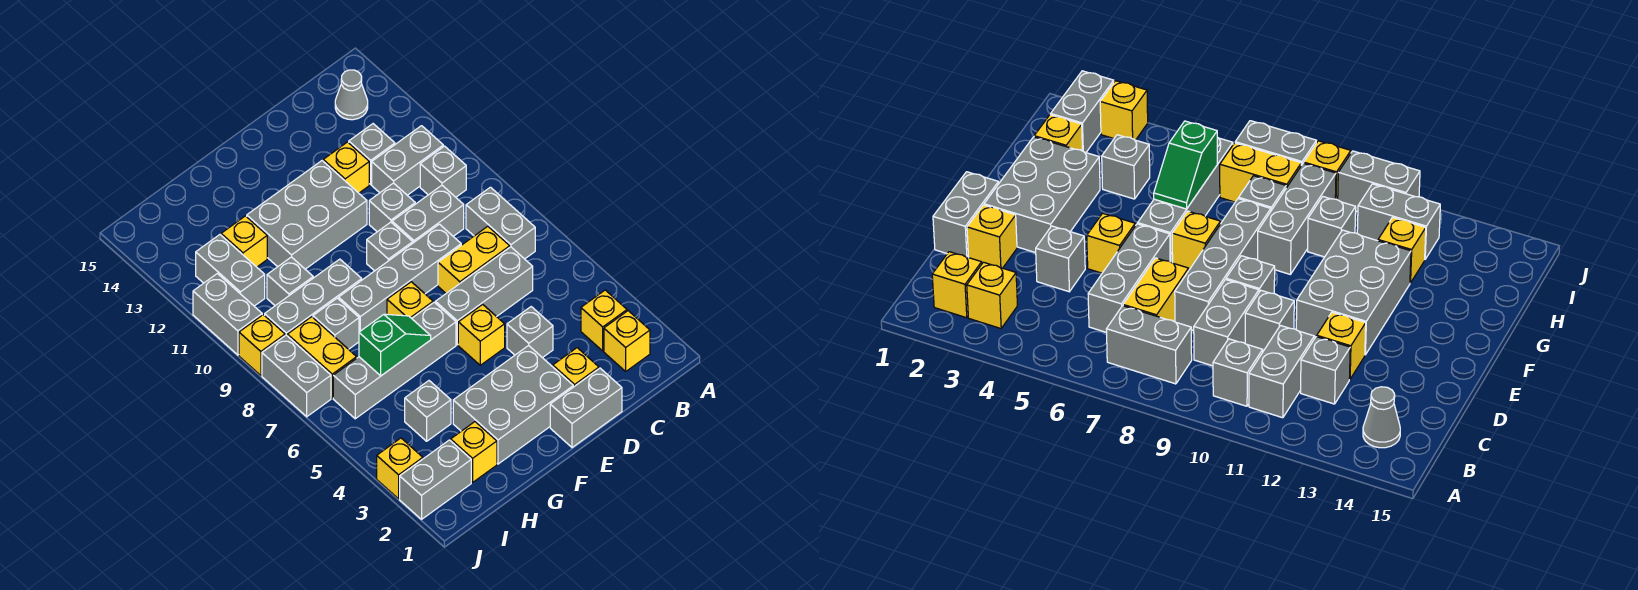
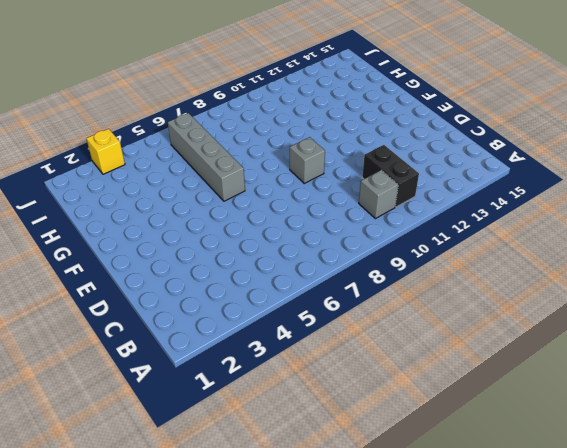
black brick B11:C11 level 1 -> grey brick B11:C11 level 1
none -> yellow brick B2 level 1
none -> yellow brick B3 level 1
none -> grey brick B7:B8 level 1
none -> grey cone B14 level 1

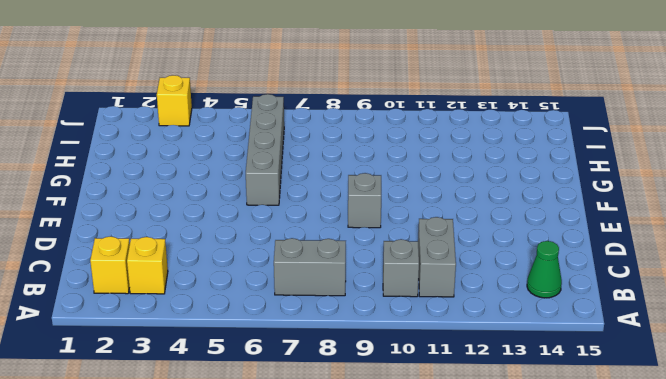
green cone B14 level 1 -> grey cone B14 level 1
none -> grey brick C6:E6 level 1
none -> yellow brick C7:D7 level 1
none -> grey brick C9:D9 level 1
none -> grey brick C12 level 1

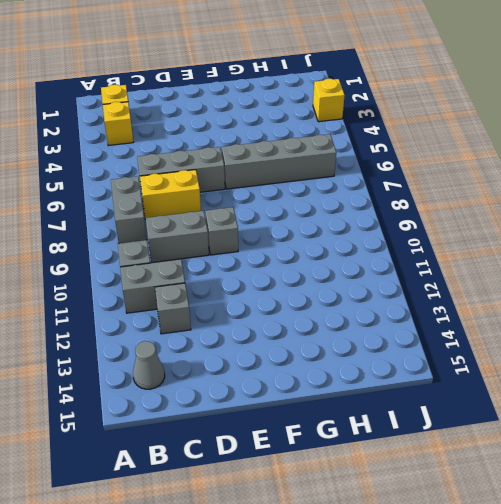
none -> grey brick D1:E1 level 1
none -> yellow brick D2 level 1
none -> grey brick D4 level 1
none -> grey brick D8:G8 level 1

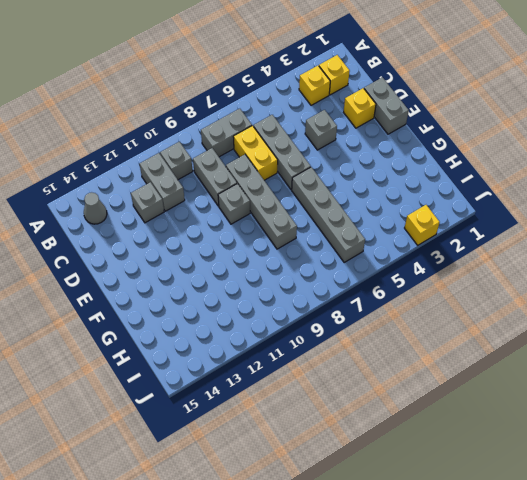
none -> grey brick D10 level 1
none -> yellow brick D12 level 1
none -> grey brick E2:G3 level 1
none -> yellow brick E5 level 1

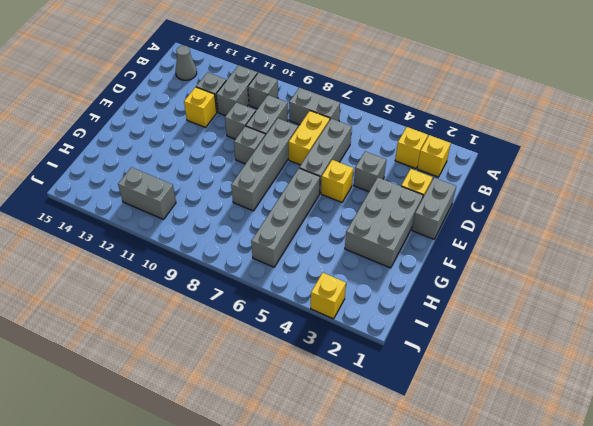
none -> grey brick E11:G12 level 1
none -> yellow brick F7 level 1
none -> grey brick G9:I9 level 1
none -> yellow brick H2 level 1

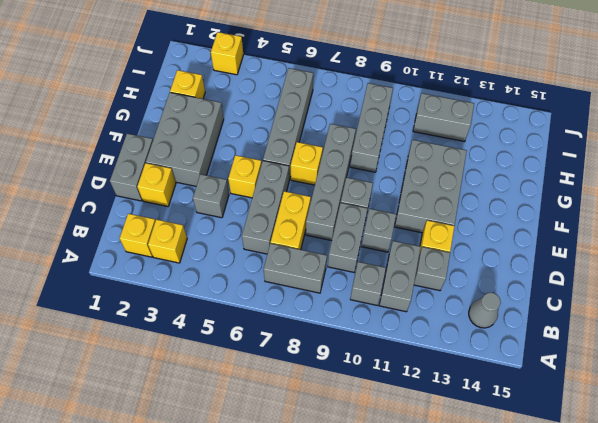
none -> grey brick H4 level 1
none -> grey brick H8 level 1
none -> grey brick H10 level 1
none -> yellow brick H12 level 1

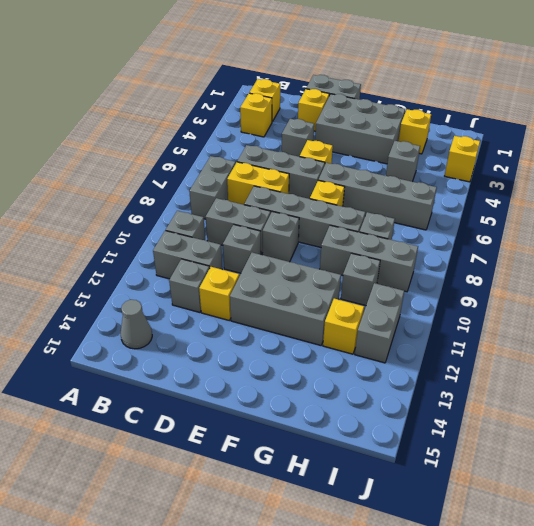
none -> grey brick I2:J2 level 1
none -> yellow brick I7:I8 level 1
none -> grey brick J7:J8 level 1
none -> yellow brick J9 level 1

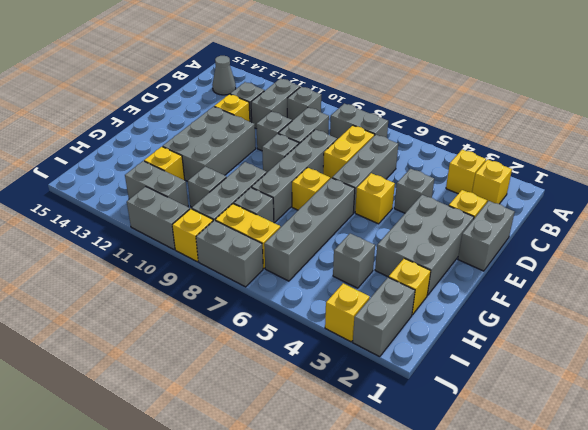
none -> green slope G6:H6 level 2 top H

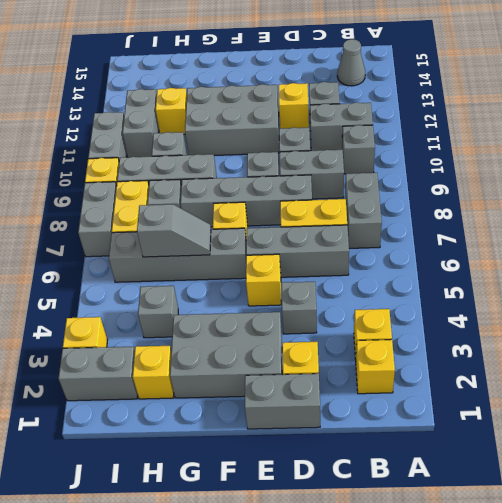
grey slope G6:H6 level 2 top H -> green slope G6:H6 level 2 top H

